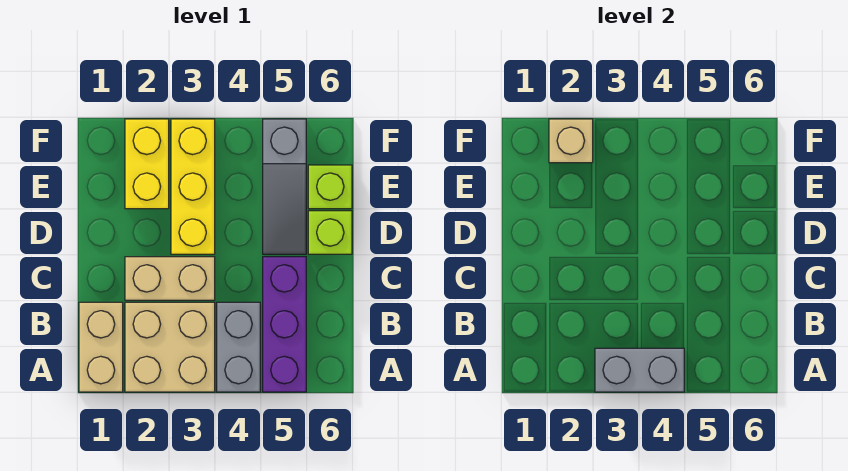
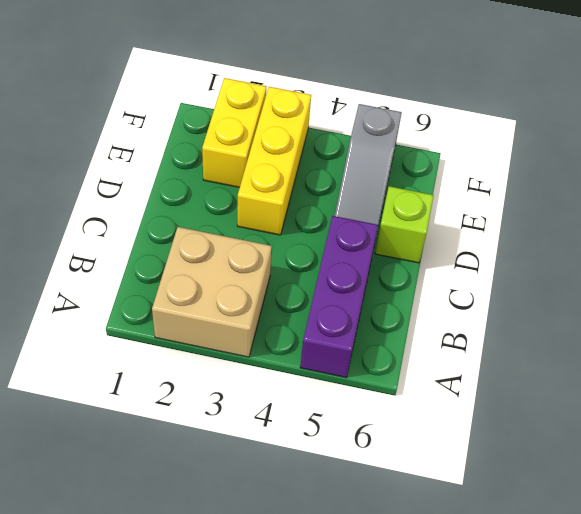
none -> tan brick A1:B1 level 1
none -> grey brick A4:B4 level 1
none -> tan brick C2:C3 level 1

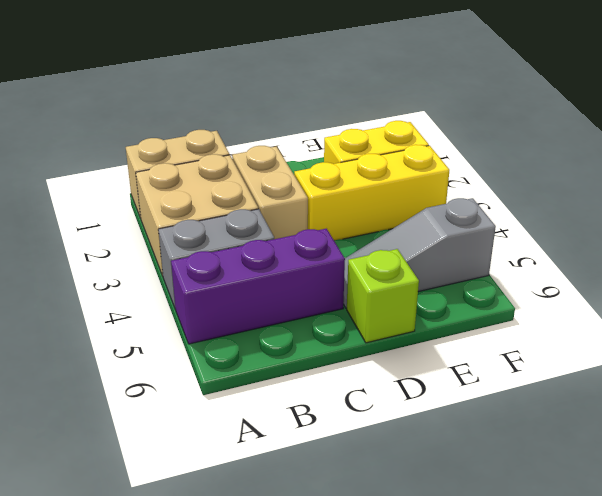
none -> lime brick E6 level 1
none -> grey brick A3:A4 level 2
none -> tan brick F2 level 2

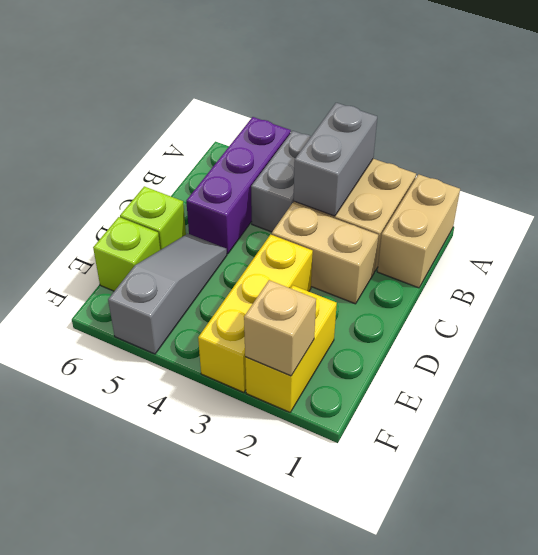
grey brick A3:B3 level 2 -> grey brick A3:A4 level 2

